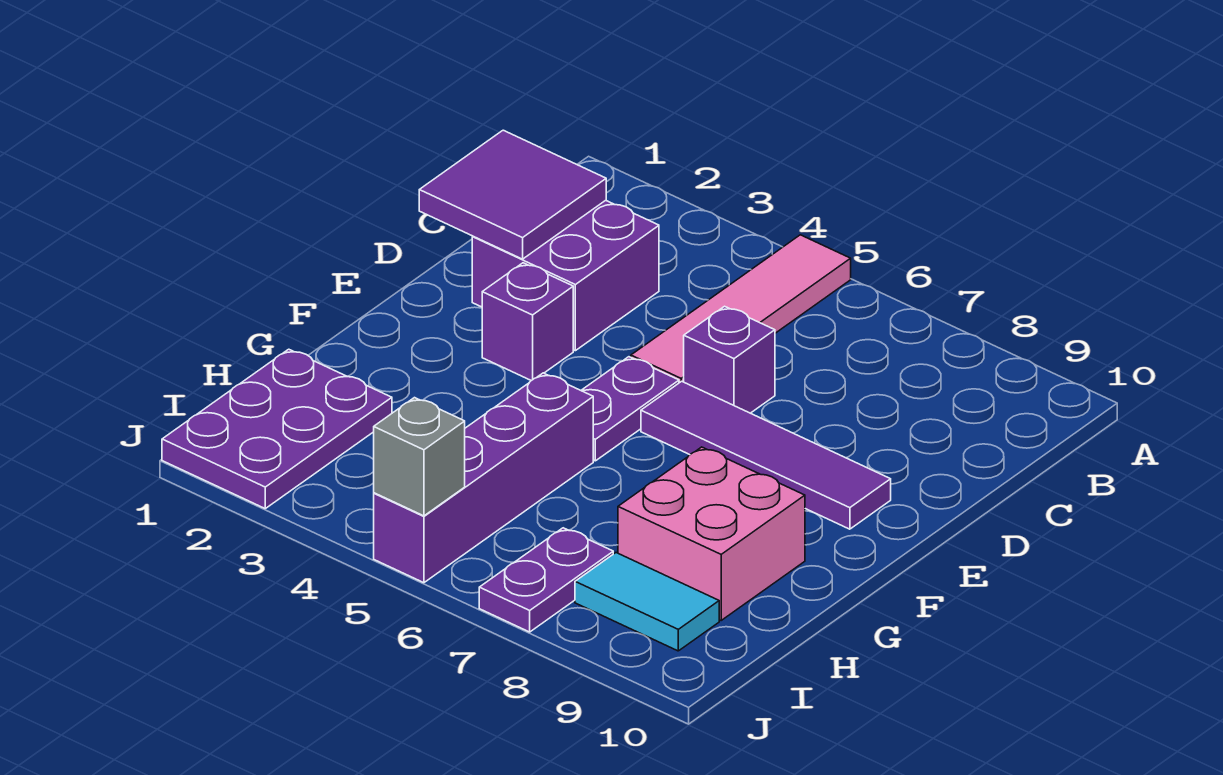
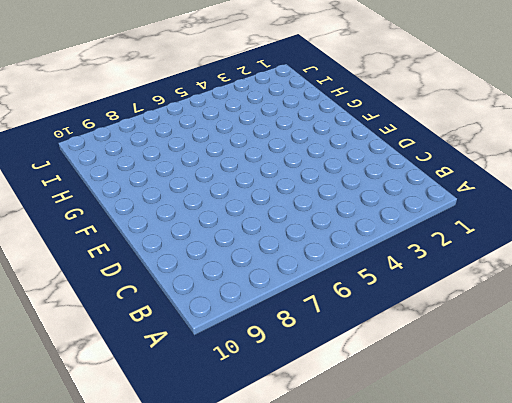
none -> pink tile A5:D5 level 1
none -> purple brick C2:D3 level 1
none -> purple brick D6 level 1

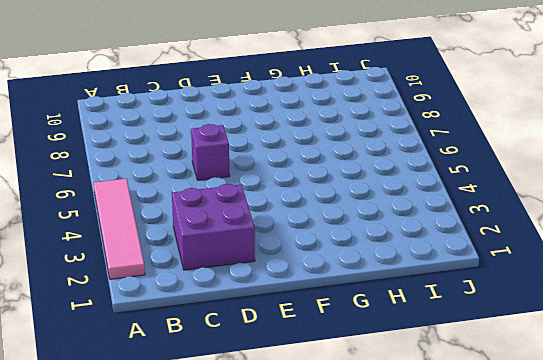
pink tile A2:A5 level 1 -> pink tile A5:D5 level 1
none -> purple brick E3 level 1
none -> purple plate E5:F5 level 1
none -> purple tile E6:E9 level 1

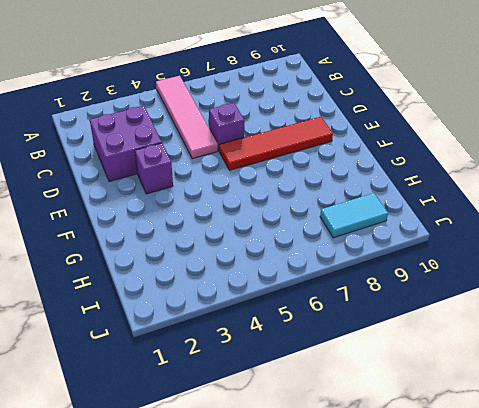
red tile E6:E9 level 1 -> purple tile E6:E9 level 1
none -> purple plate E5:F5 level 1
none -> purple brick G5:J5 level 1
none -> pink brick G8:H9 level 1

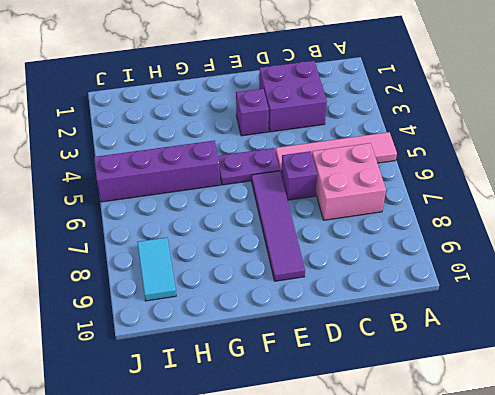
pink brick B6:C7 level 1 -> pink brick G8:H9 level 1
none -> purple plate H1:J2 level 1
none -> purple plate I7:J7 level 1
none -> purple tile C1:D2 level 2

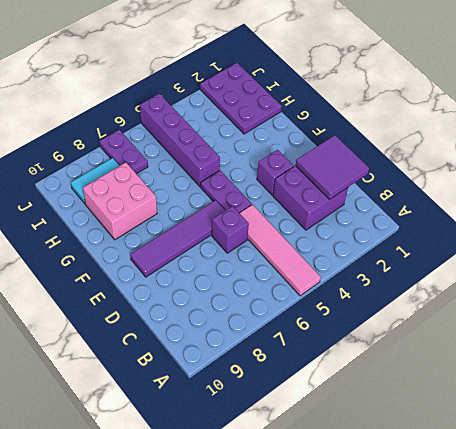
none -> grey brick J5 level 2

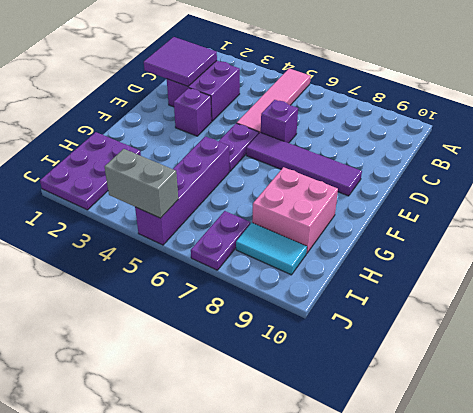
grey brick J4:J5 level 2 -> grey brick J5 level 2

